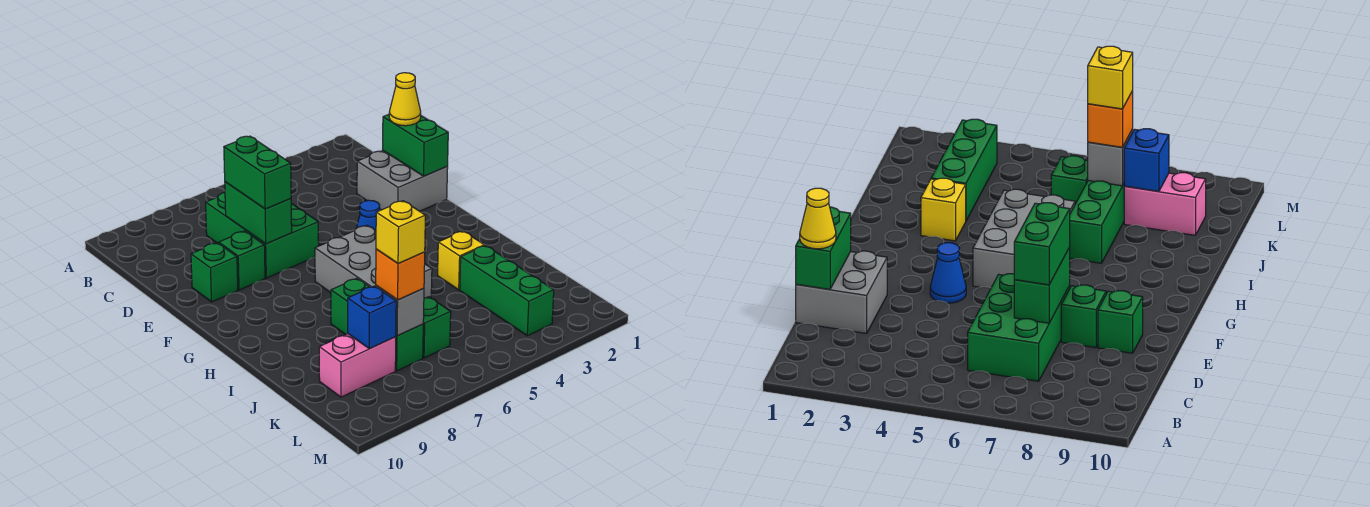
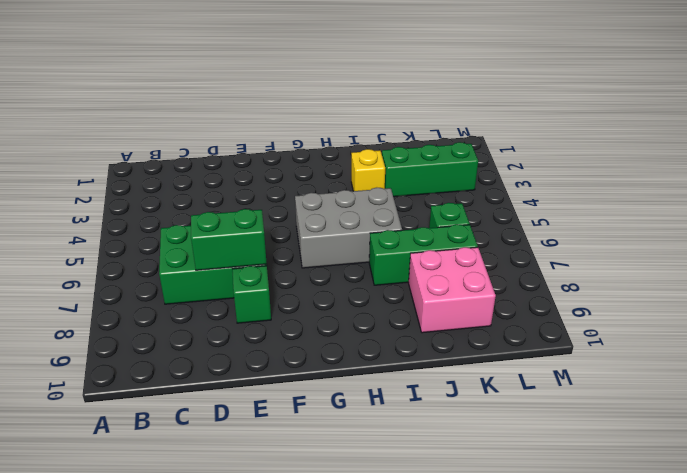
pink brick J8:K9 level 1 -> pink brick K8:K9 level 1
none -> grey brick D1:E2 level 1
none -> green brick E9 level 1
none -> blue cone F4 level 1

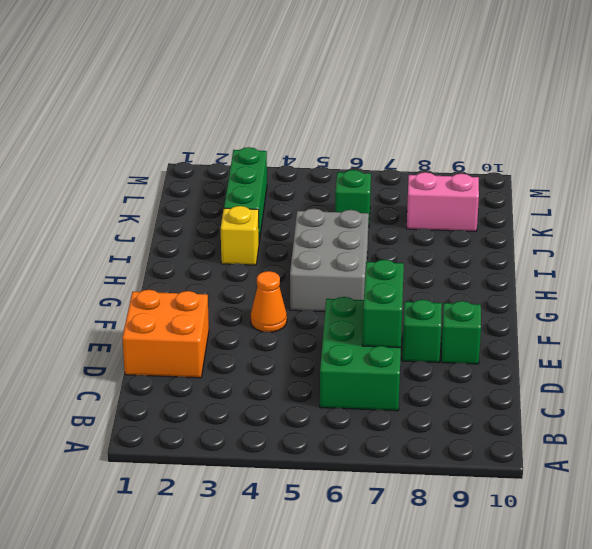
orange brick D1:E2 level 1 -> grey brick D1:E2 level 1
orange cone F4 level 1 -> blue cone F4 level 1
none -> green brick I7:K7 level 1
none -> green brick D1:E1 level 2
none -> grey brick K7 level 2

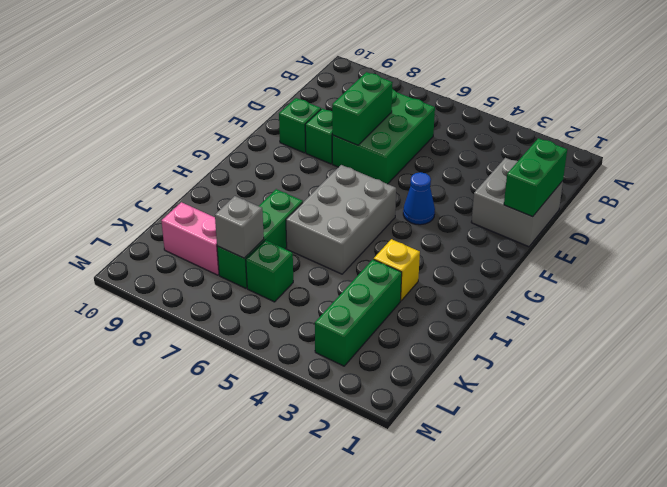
none -> blue brick K8 level 2
none -> yellow cone D1 level 3
none -> green brick D7:E7 level 3

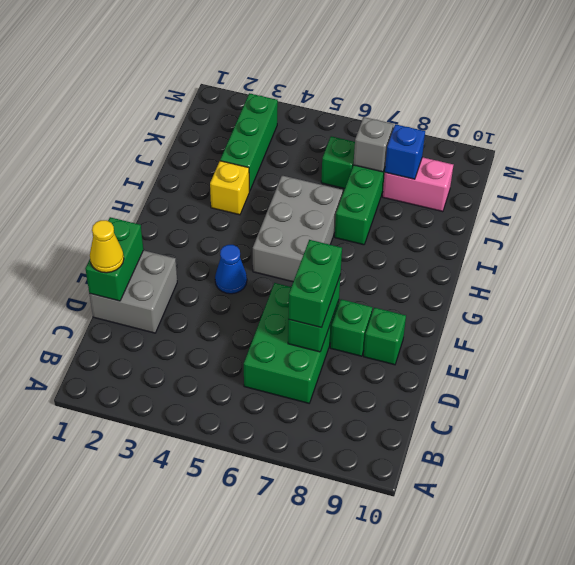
none -> orange brick K7 level 3
none -> yellow brick K7 level 4

